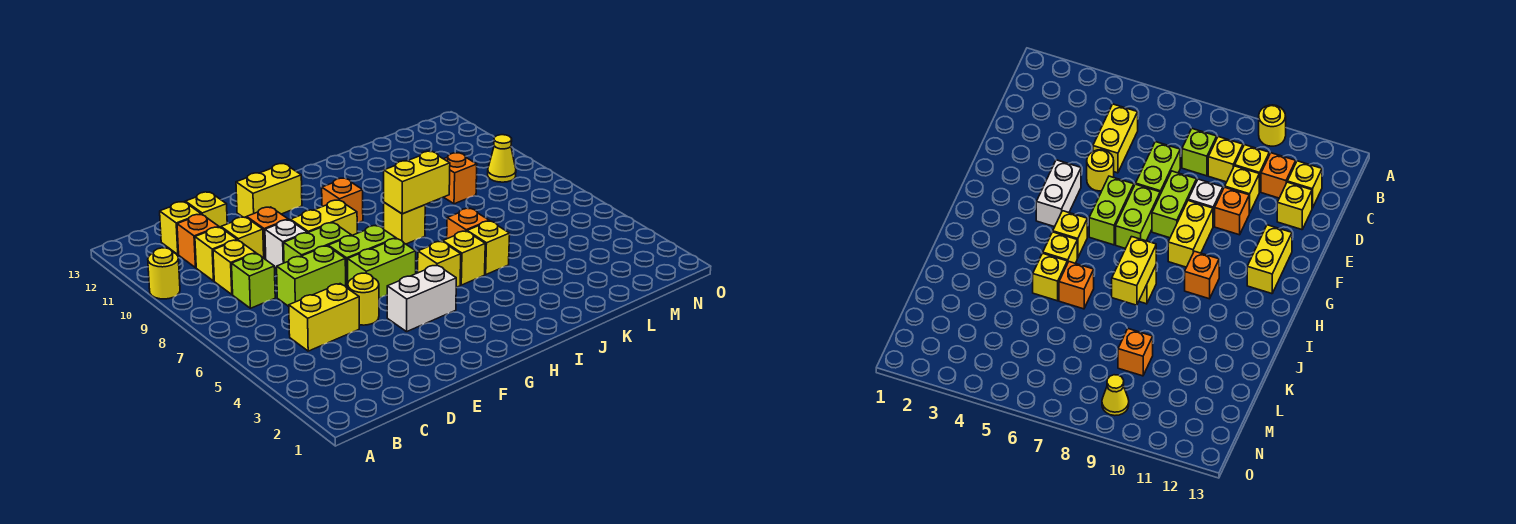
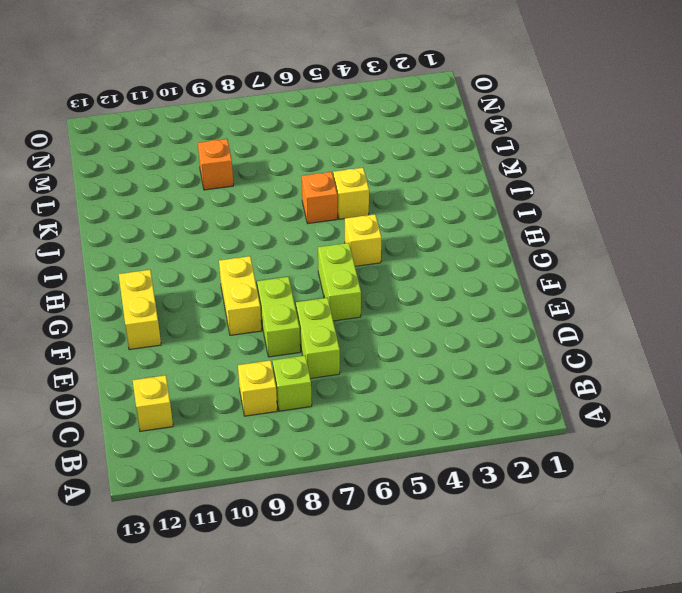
none -> yellow round brick A10 level 1
none -> yellow brick C5:D5 level 1
none -> yellow brick C10 level 1

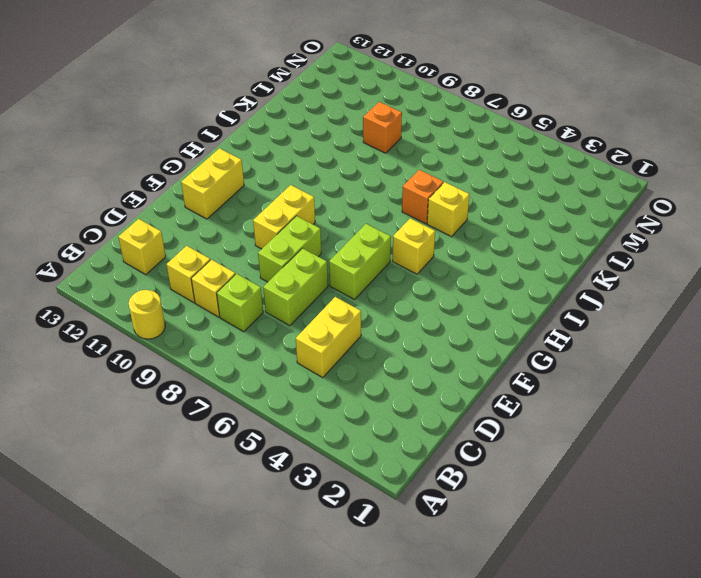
none -> orange brick C11 level 1
none -> yellow brick D10 level 1
none -> yellow brick D12 level 1

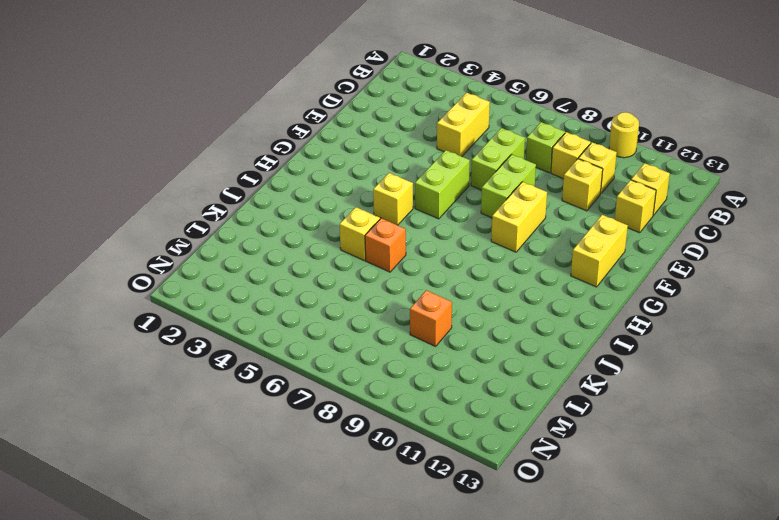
none -> orange brick C11 level 1
none -> yellow round brick E5 level 1
none -> white brick E9 level 1

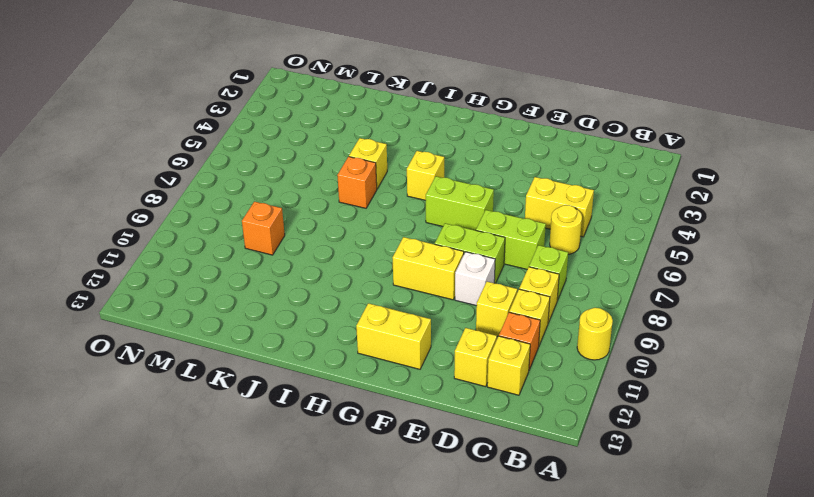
yellow round brick C6 level 1 -> yellow round brick E5 level 1
none -> orange brick E10 level 1
none -> white brick F4:G4 level 1
none -> lime brick F7:G7 level 1

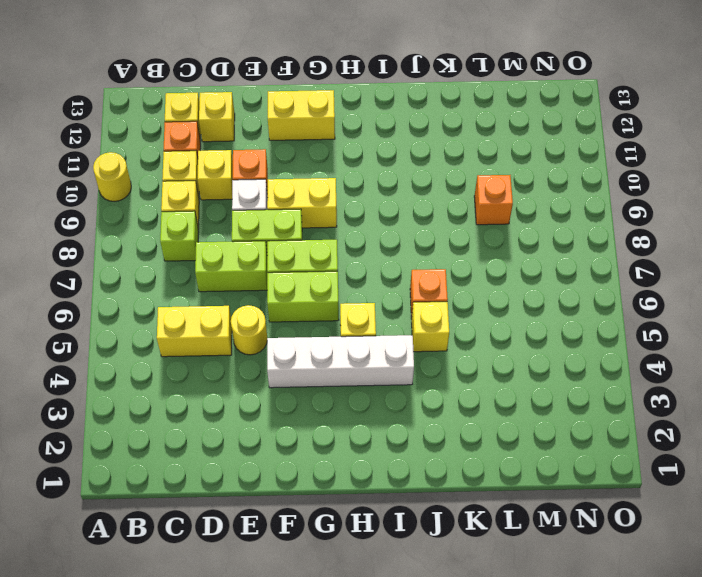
white brick F4:I4 level 1 -> white brick F4:G4 level 1
none -> orange brick H10 level 1
none -> yellow brick I5 level 1
none -> yellow brick I8 level 1

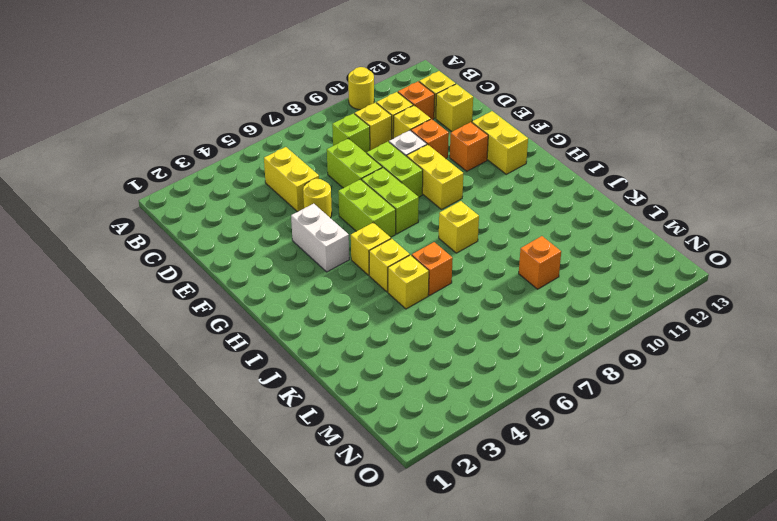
orange brick F11 level 1 -> orange brick H10 level 1
none -> yellow cone N9 level 1
none -> yellow brick I8:J8 level 2

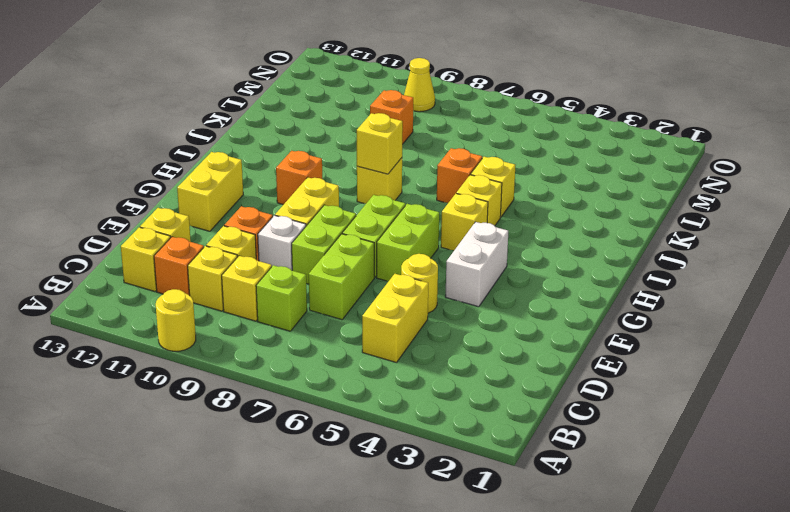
yellow brick I8 level 2 -> yellow brick I8:J8 level 2

